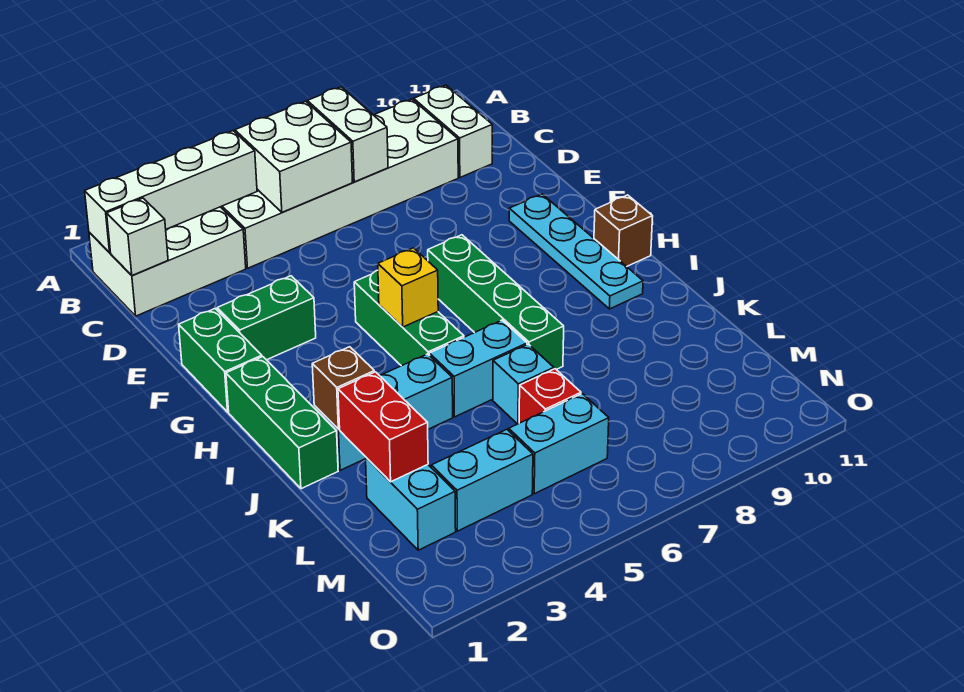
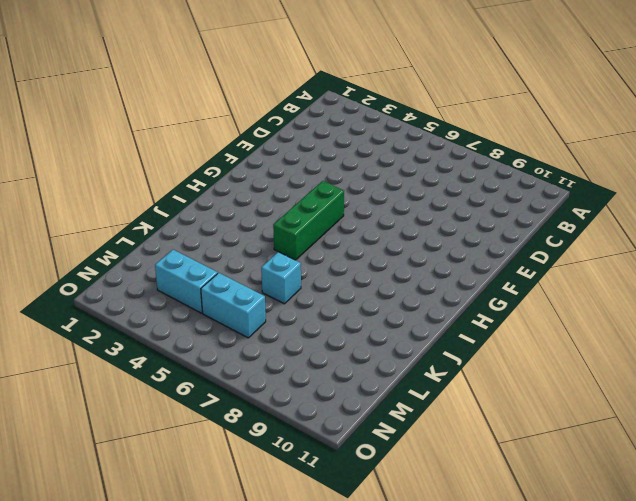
none -> white brick B1:C3 level 1
none -> white brick B4:C9 level 1
none -> white brick B10:C10 level 1

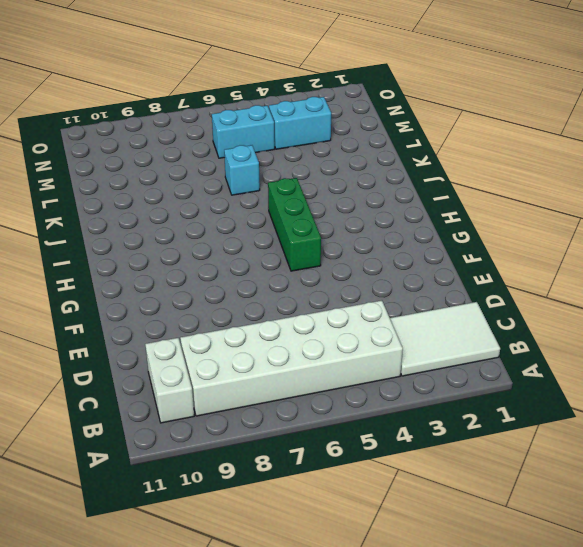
white tile B1:C3 level 1 -> white brick B1:C3 level 1
none -> green brick F1:G1 level 1
none -> green brick F2:F3 level 1
none -> cyan plate F10:I10 level 1

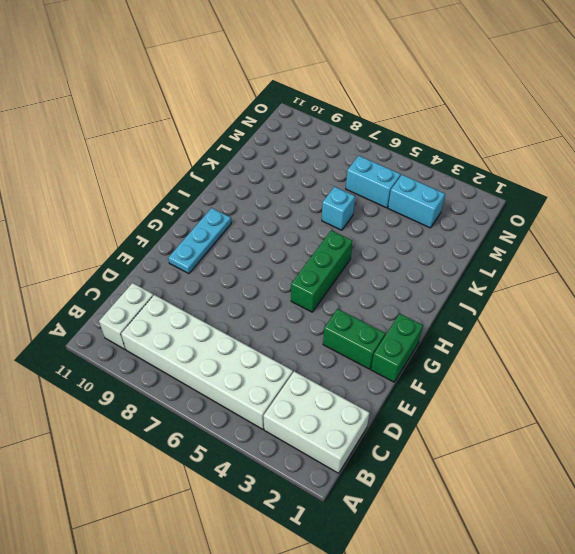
cyan plate F10:H10 level 1 -> cyan plate F10:I10 level 1
none -> green brick G7:J7 level 1
none -> green brick H1:J1 level 1
none -> brown brick H11 level 1

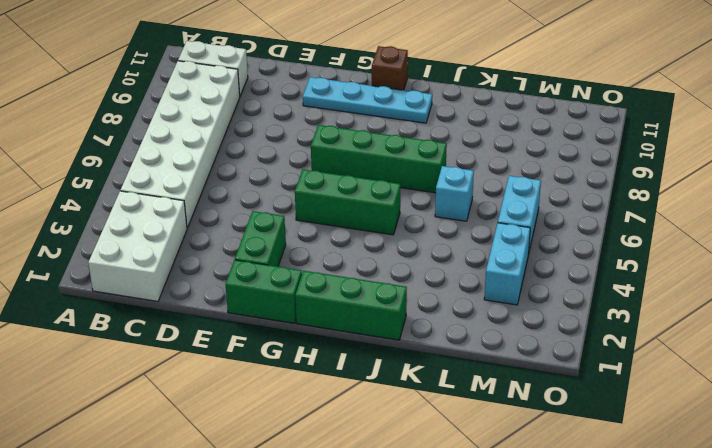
none -> cyan brick J2:J4 level 1
none -> cyan brick J5:J6 level 1
none -> cyan brick L2:M2 level 1

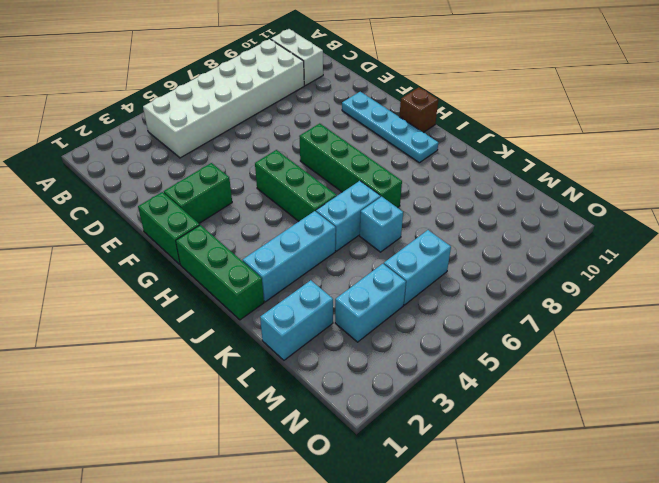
cyan brick L1:L2 level 1 -> cyan brick L2:M2 level 1
none -> white brick B1:C3 level 1
none -> red brick L6 level 1
none -> white brick B1:B4 level 2

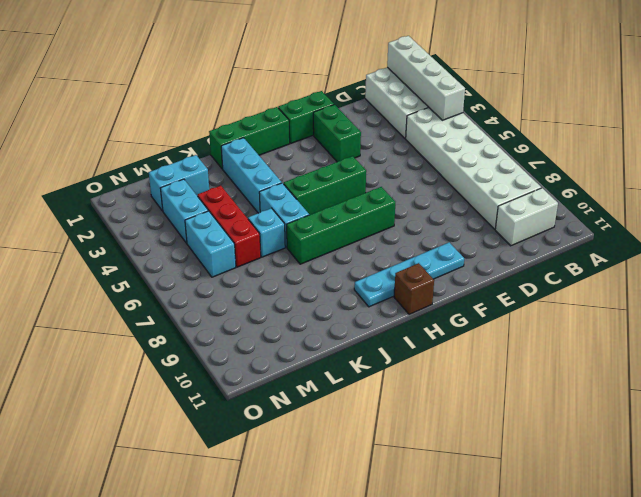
red brick L4:L6 level 1 -> red brick L6 level 1
none -> white brick B5:C6 level 2
none -> white brick B7:C7 level 2
none -> white brick C1 level 2

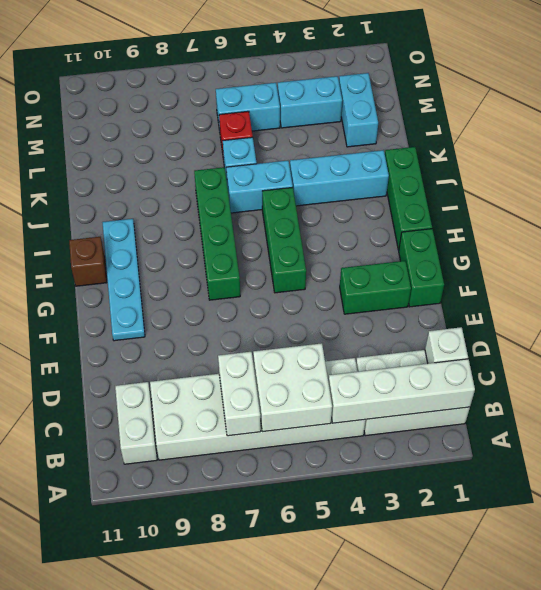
none -> yellow brick H5 level 2
none -> brown brick J2 level 2
none -> red brick K2:L2 level 2

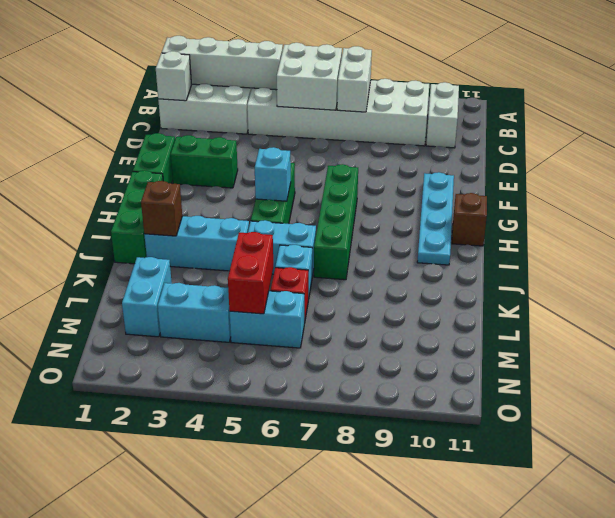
cyan brick H5 level 2 -> yellow brick H5 level 2
red brick L5:M5 level 2 -> red brick K2:L2 level 2

